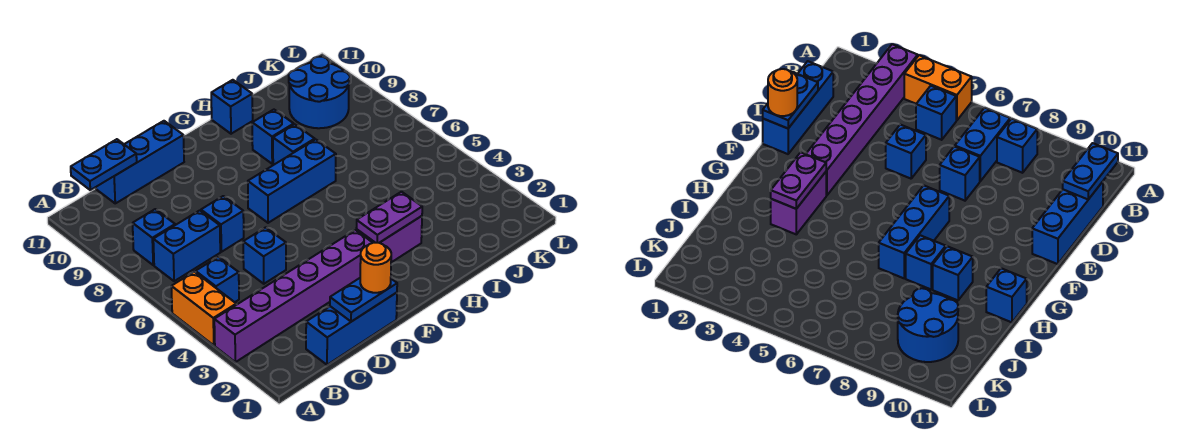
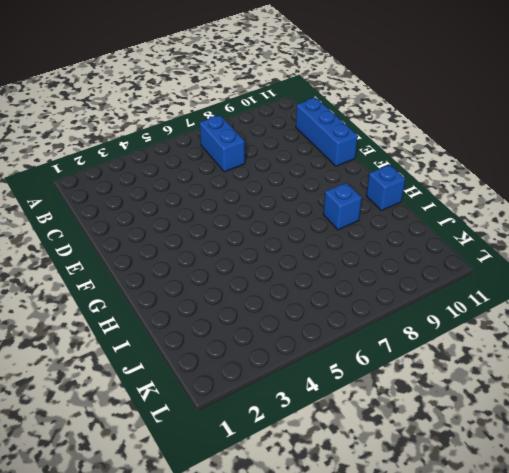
none -> purple brick A3:F3 level 1
none -> orange brick A4:A5 level 1
none -> blue brick B5 level 1

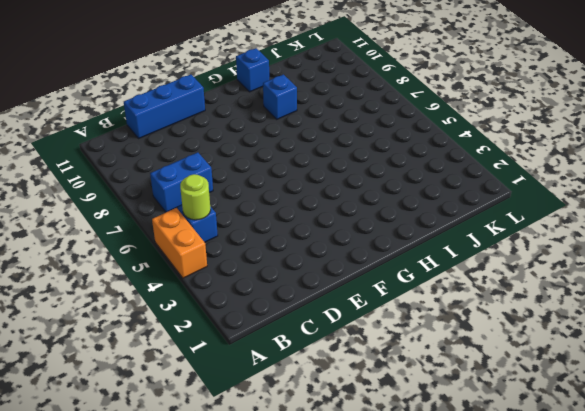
lime round brick B5 level 2 -> none
none -> purple brick A3:F3 level 1
none -> blue brick B8 level 1
none -> blue brick C1:E1 level 1

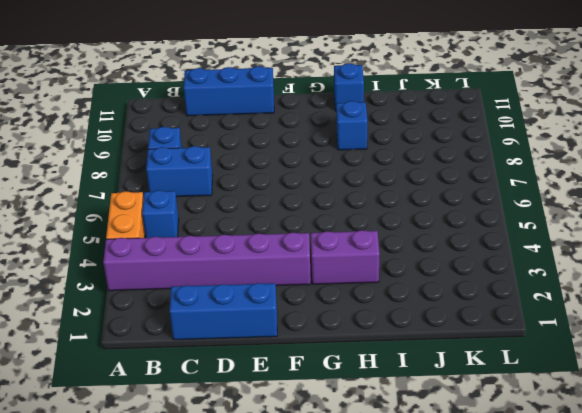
none -> blue brick D5 level 1
none -> blue brick D7 level 1
none -> blue brick F7:H7 level 1

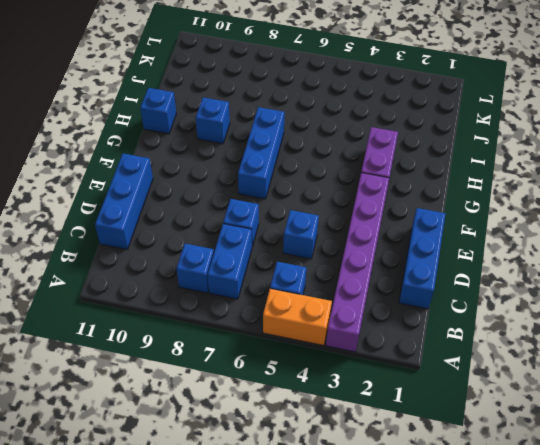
none -> blue brick H8 level 1
none -> blue round brick J9:K10 level 1
none -> blue plate B11:C11 level 2

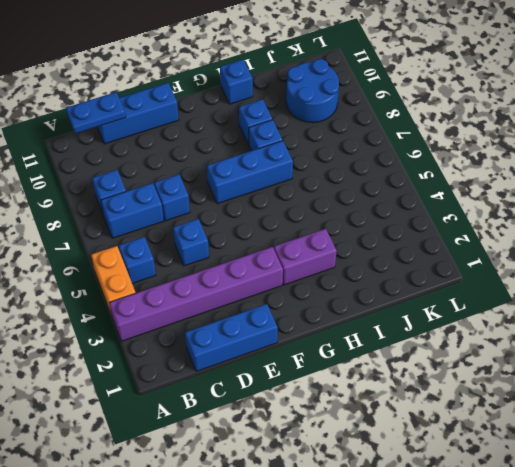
none -> blue plate D1:E1 level 2
none -> purple plate G3:H3 level 2
none -> orange round brick E1 level 3

